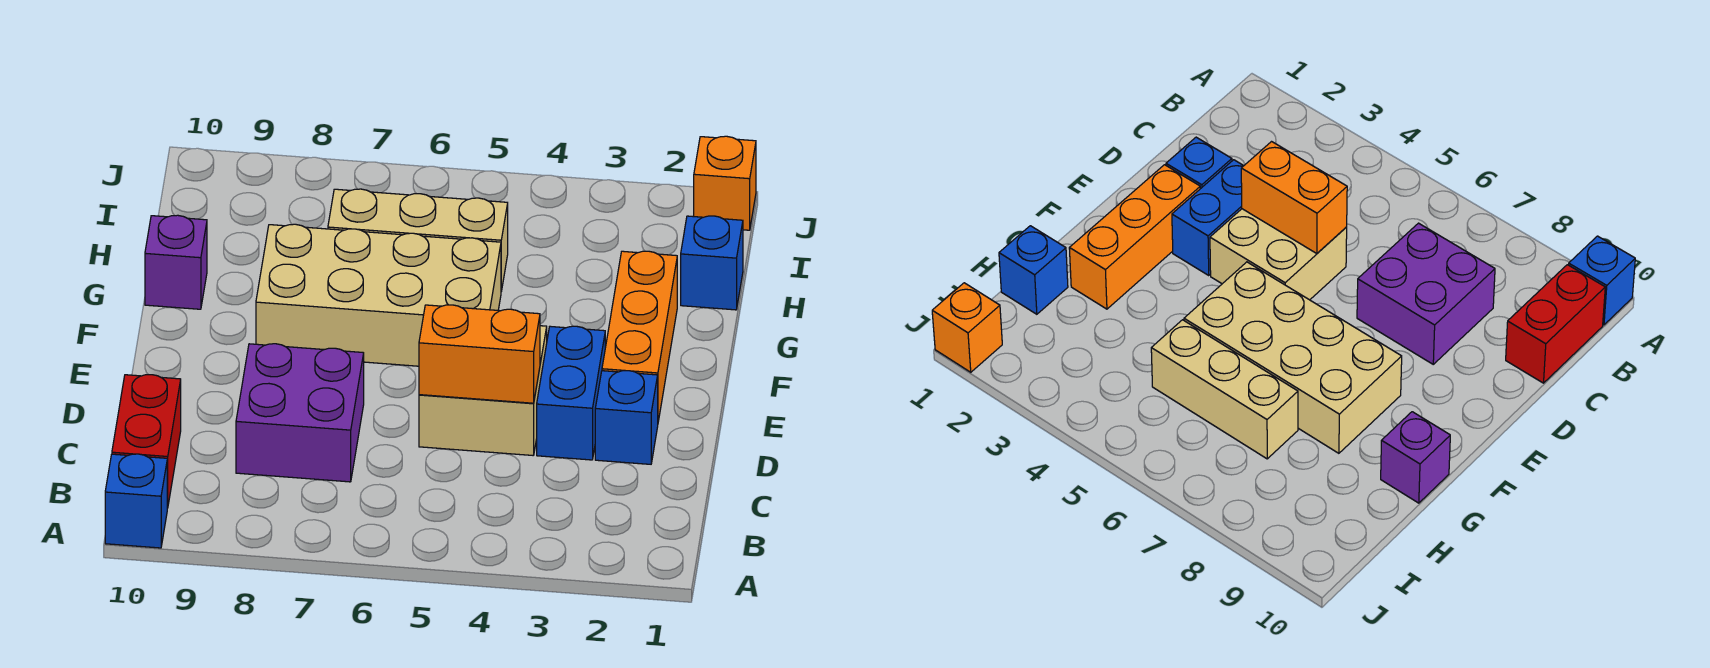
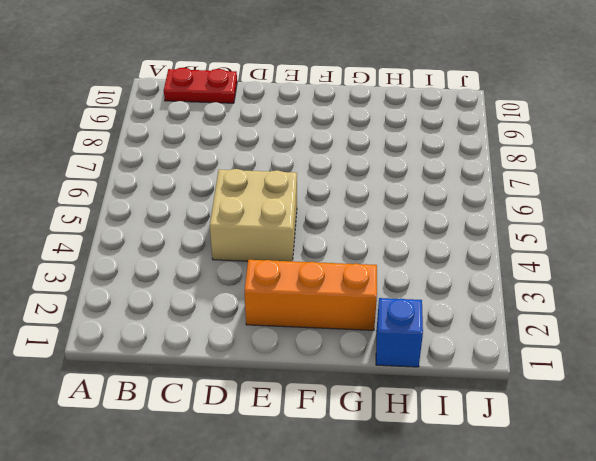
red plate B10:C10 level 1 -> red brick B10:C10 level 1
none -> blue brick A10 level 1
none -> purple brick C7:D8 level 1
none -> blue brick D2 level 1

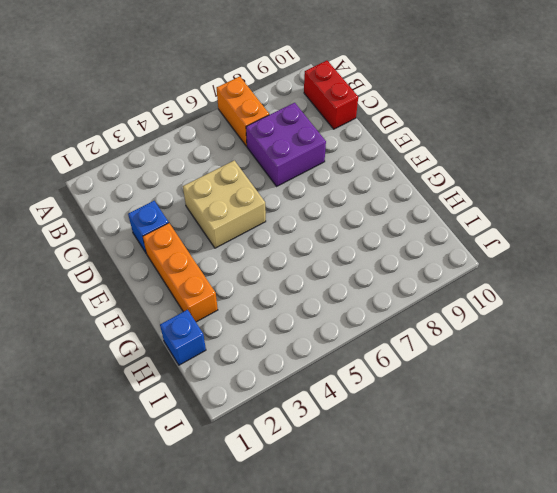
orange brick A7:B7 level 1 -> orange brick D4:D5 level 2
none -> blue brick A10 level 1
none -> blue brick D3:E3 level 1
none -> tan brick F5:G8 level 1

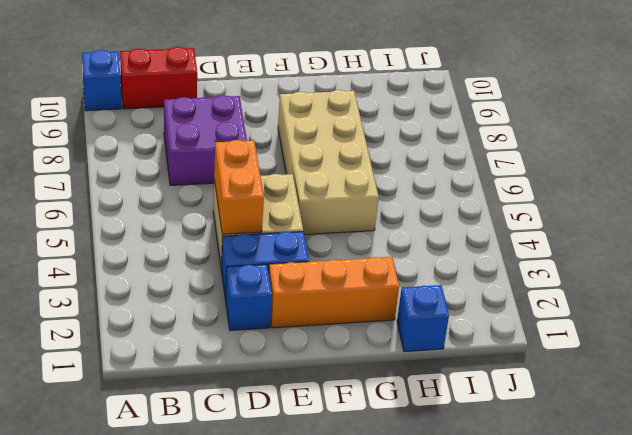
none -> purple brick G10 level 1
none -> tan brick H5:H7 level 1
none -> orange brick J1 level 1

